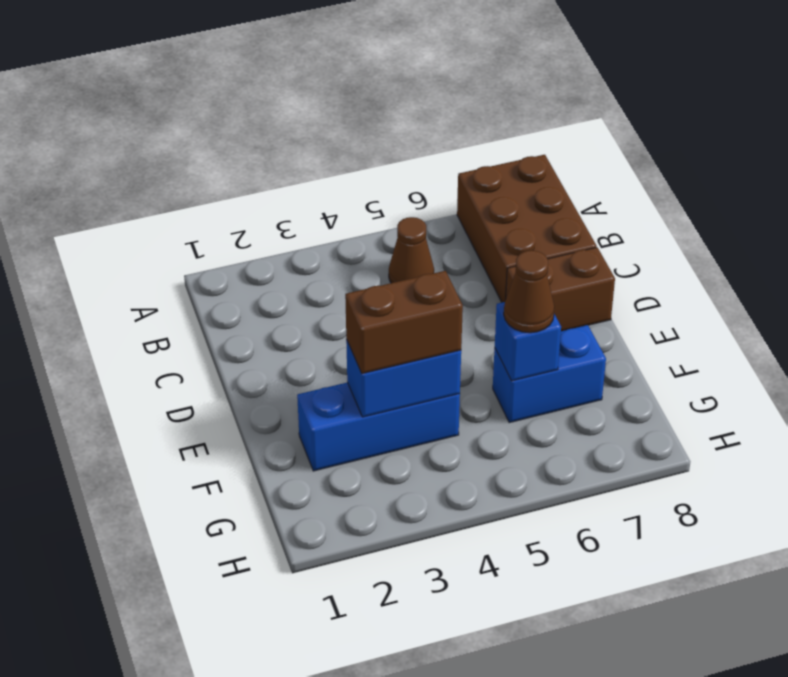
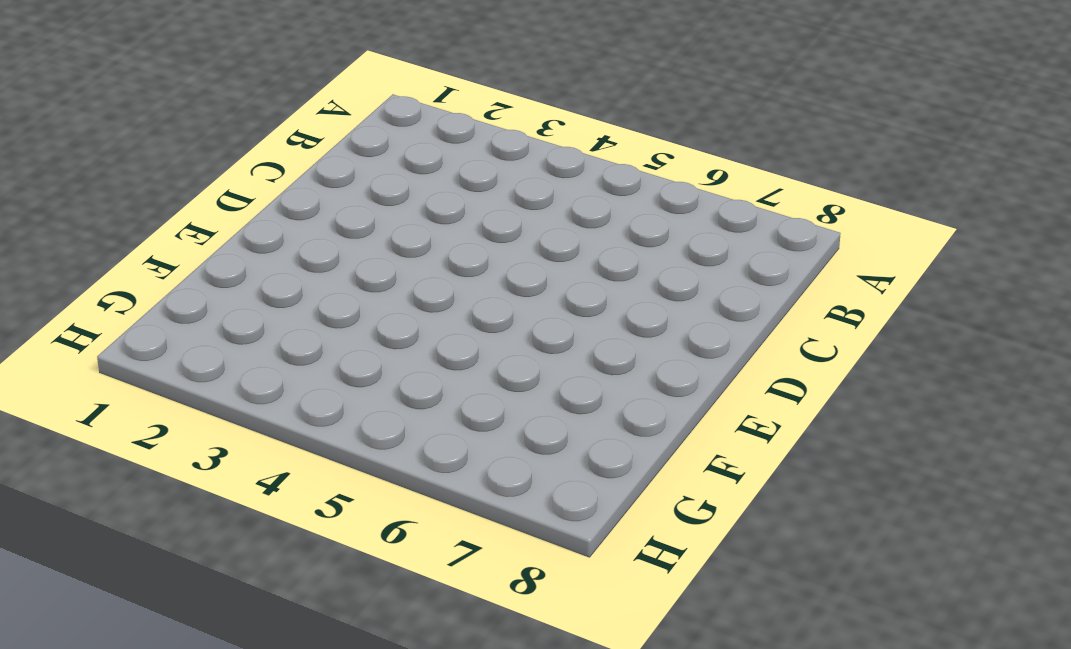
none -> brown brick A7:C8 level 1
none -> brown cone B5 level 1

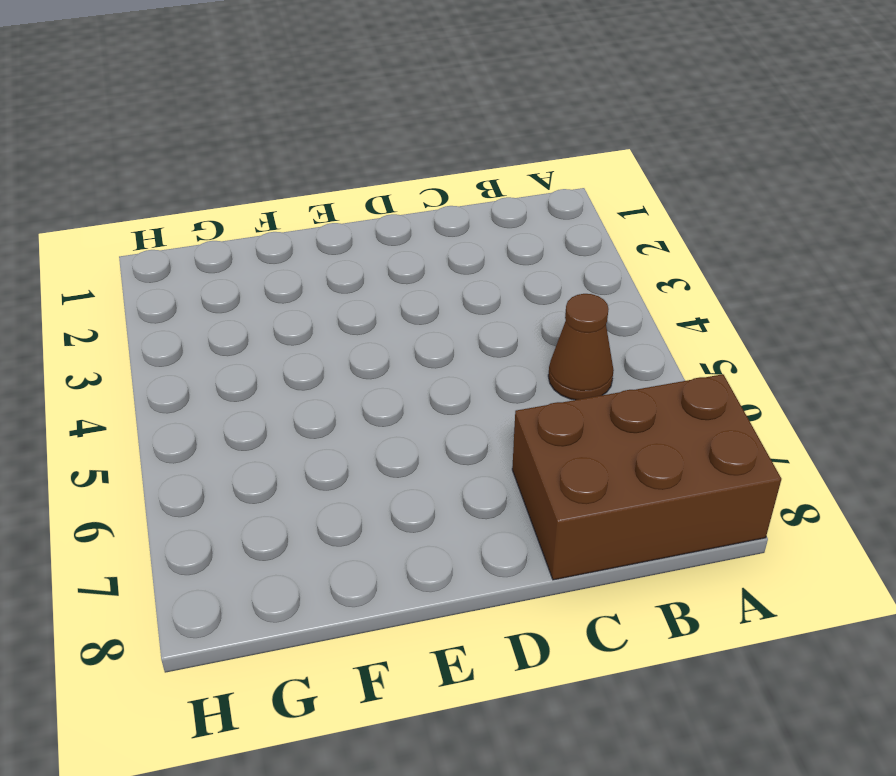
none -> brown brick D7:D8 level 1
none -> blue brick F2:F4 level 1

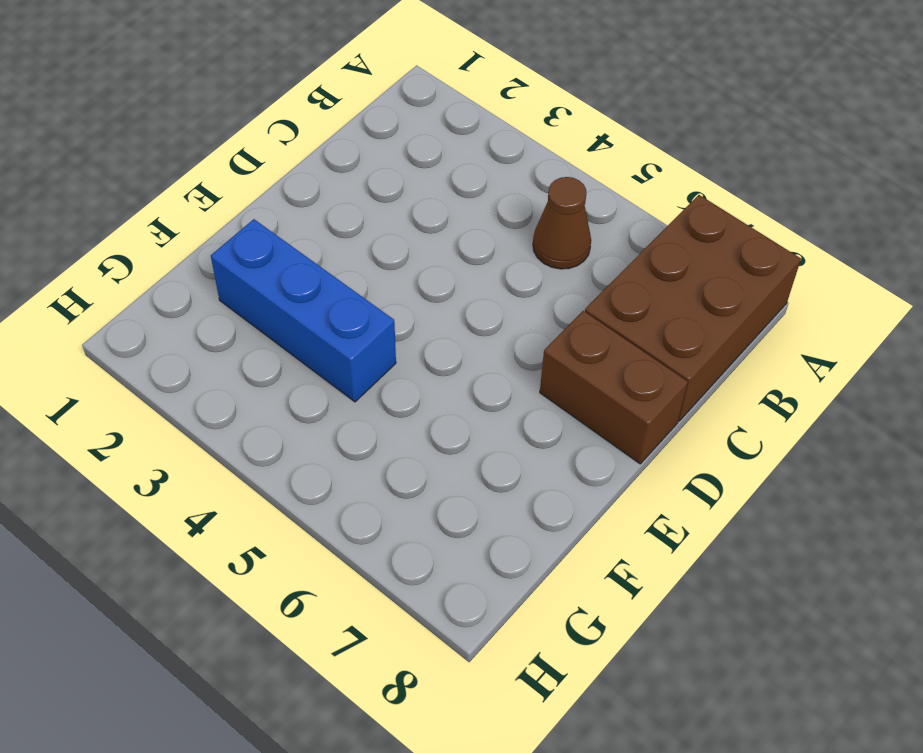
none -> blue brick F6:F7 level 1
none -> blue brick F3:F4 level 2

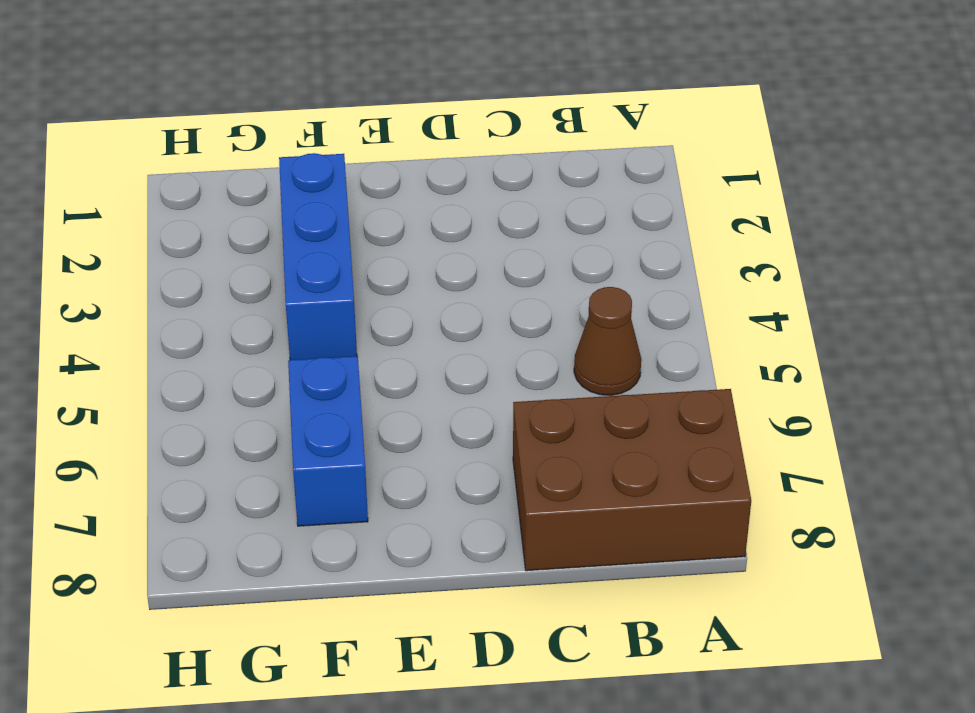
none -> brown brick D7:D8 level 1
none -> blue brick F3:F4 level 2

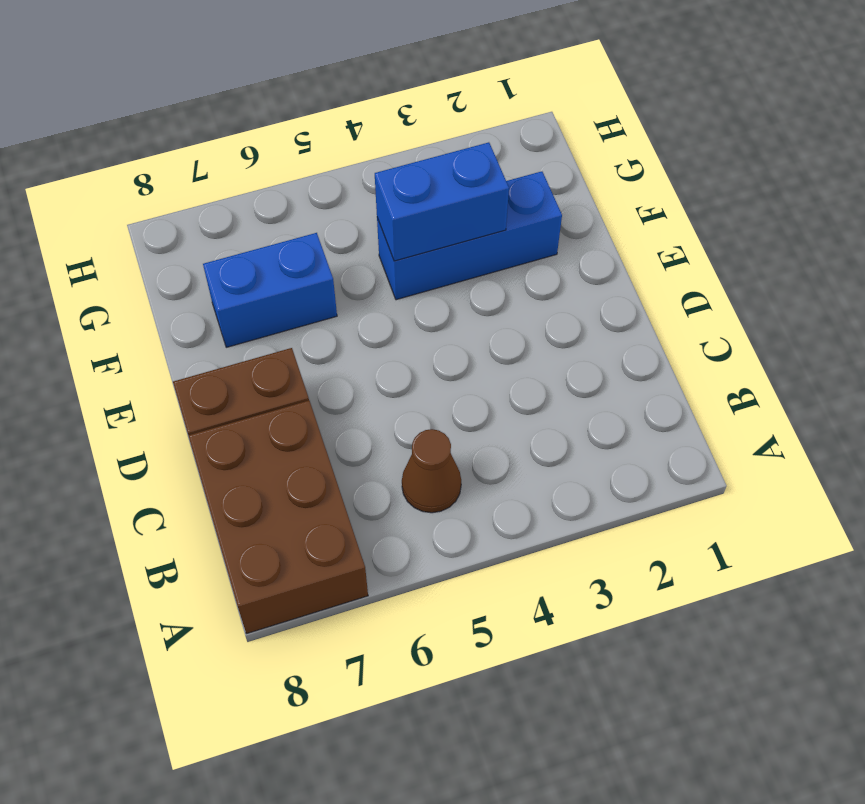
none -> blue brick F6 level 2
none -> brown brick F3:F4 level 3

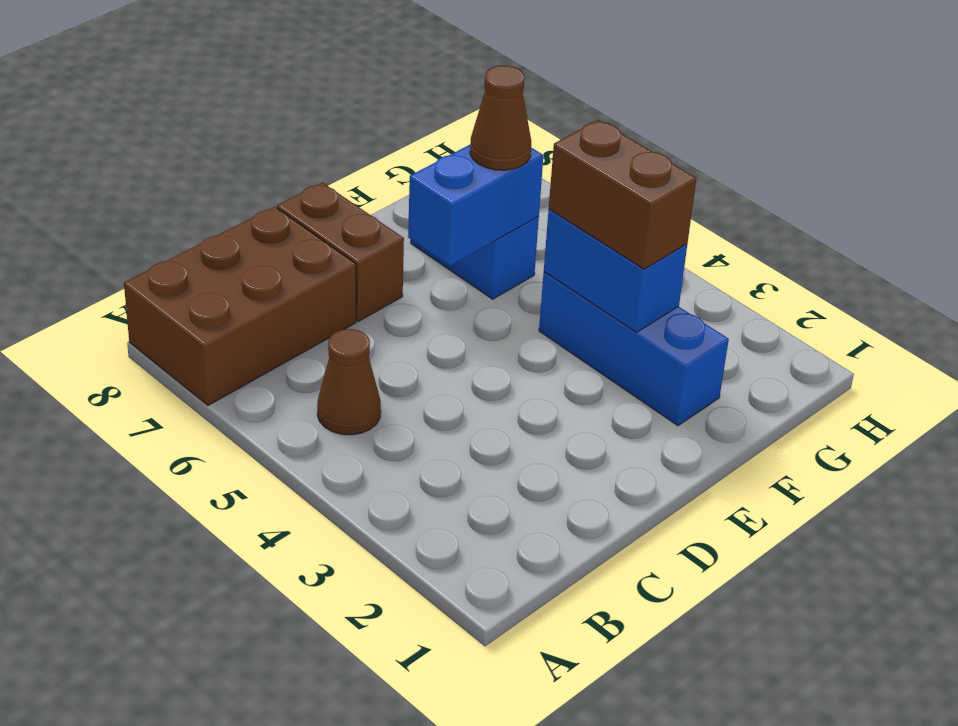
blue brick E6:F6 level 2 -> blue brick F6 level 2

